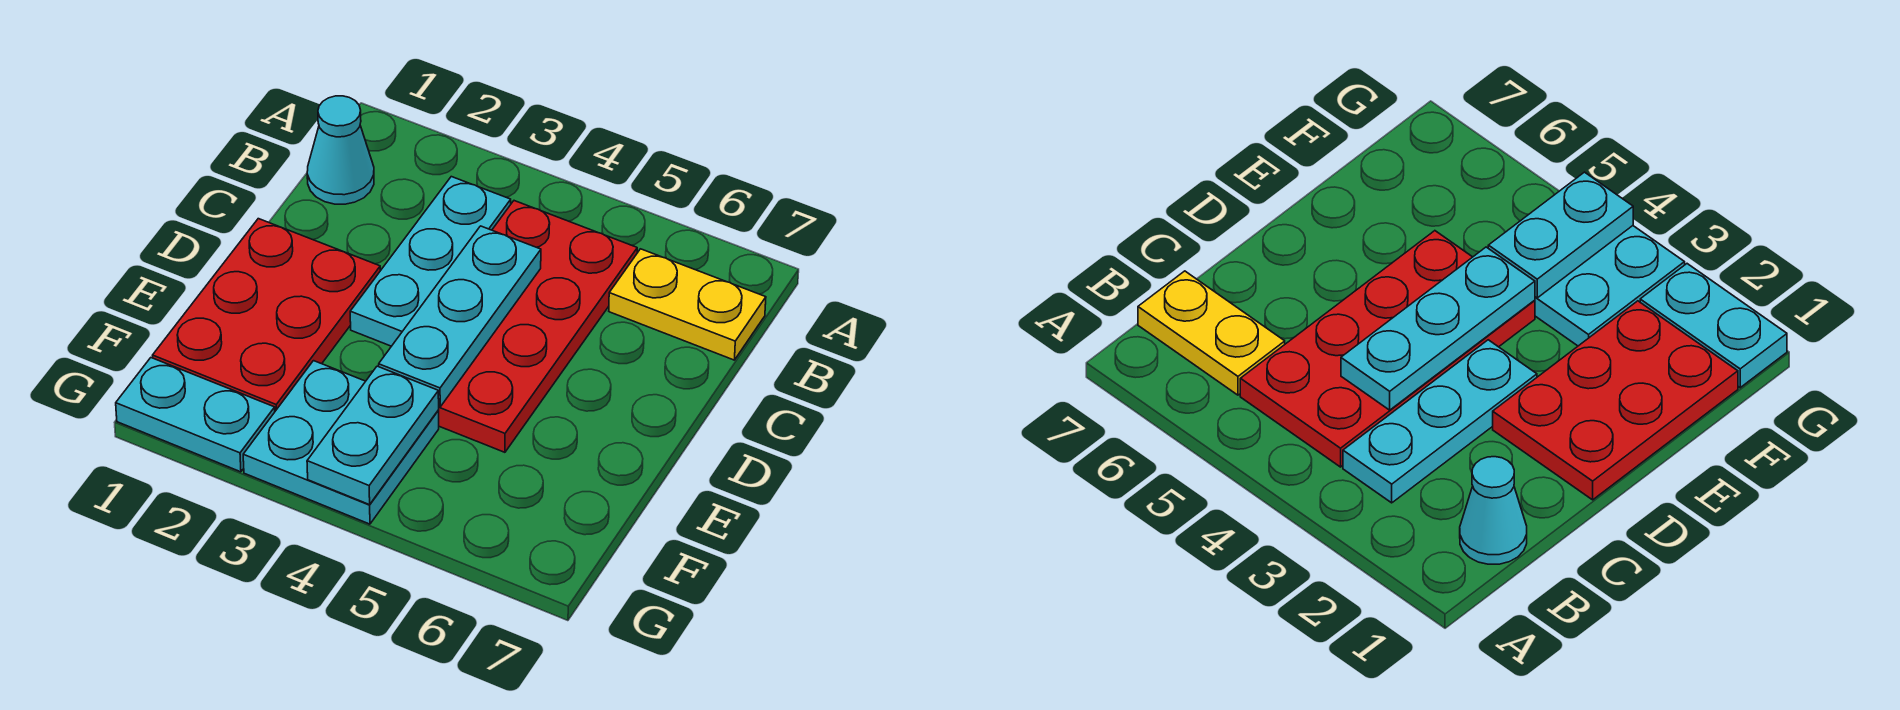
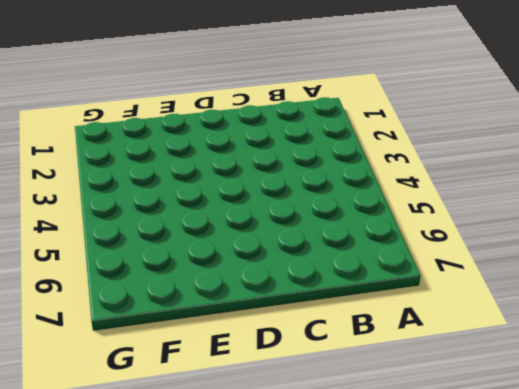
none -> cyan cone B1 level 1
none -> cyan plate B3:D3 level 1

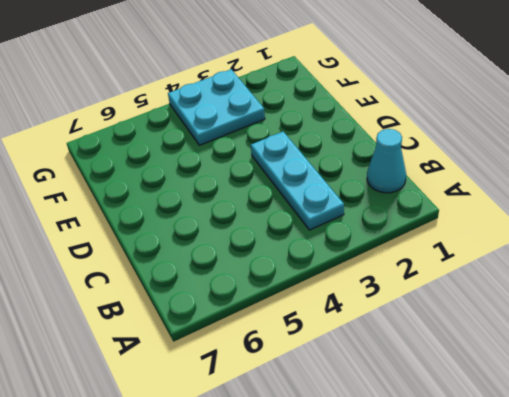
none -> red plate B4:E5 level 1
none -> yellow plate B6:B7 level 1

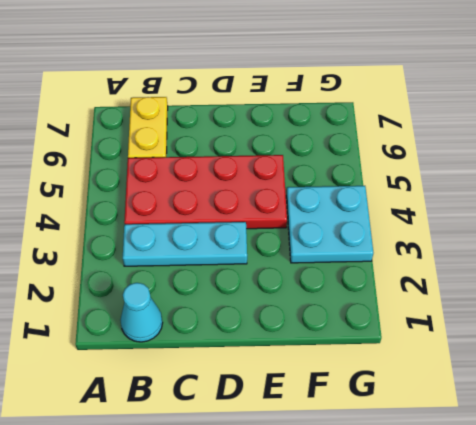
none -> red plate D1:F2 level 1
none -> cyan plate G1:G2 level 1

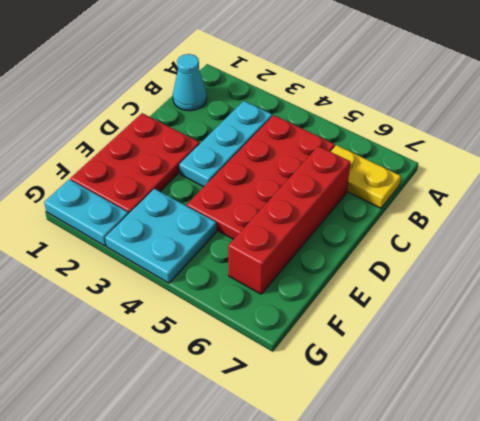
red brick C6:F6 level 1 -> none
none -> cyan plate C4:E4 level 2
none -> cyan plate F4:G4 level 2

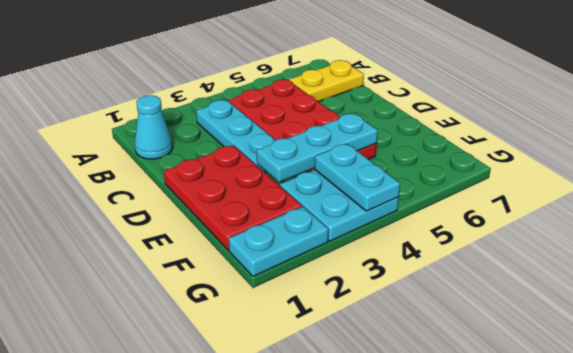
cyan plate E3:E5 level 2 -> cyan plate C4:E4 level 2

